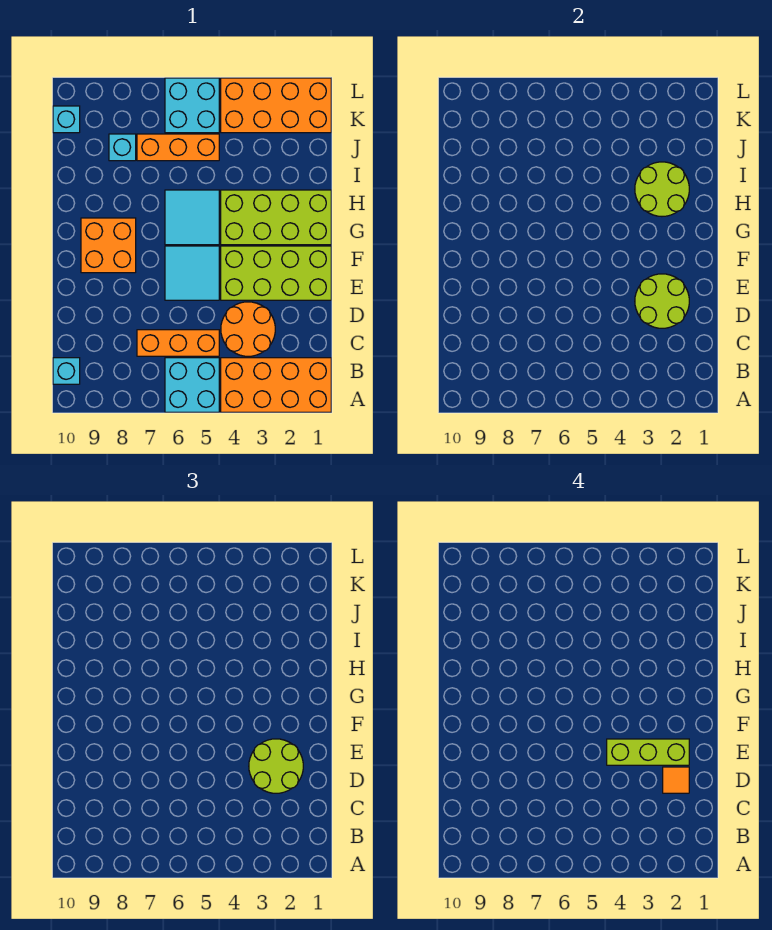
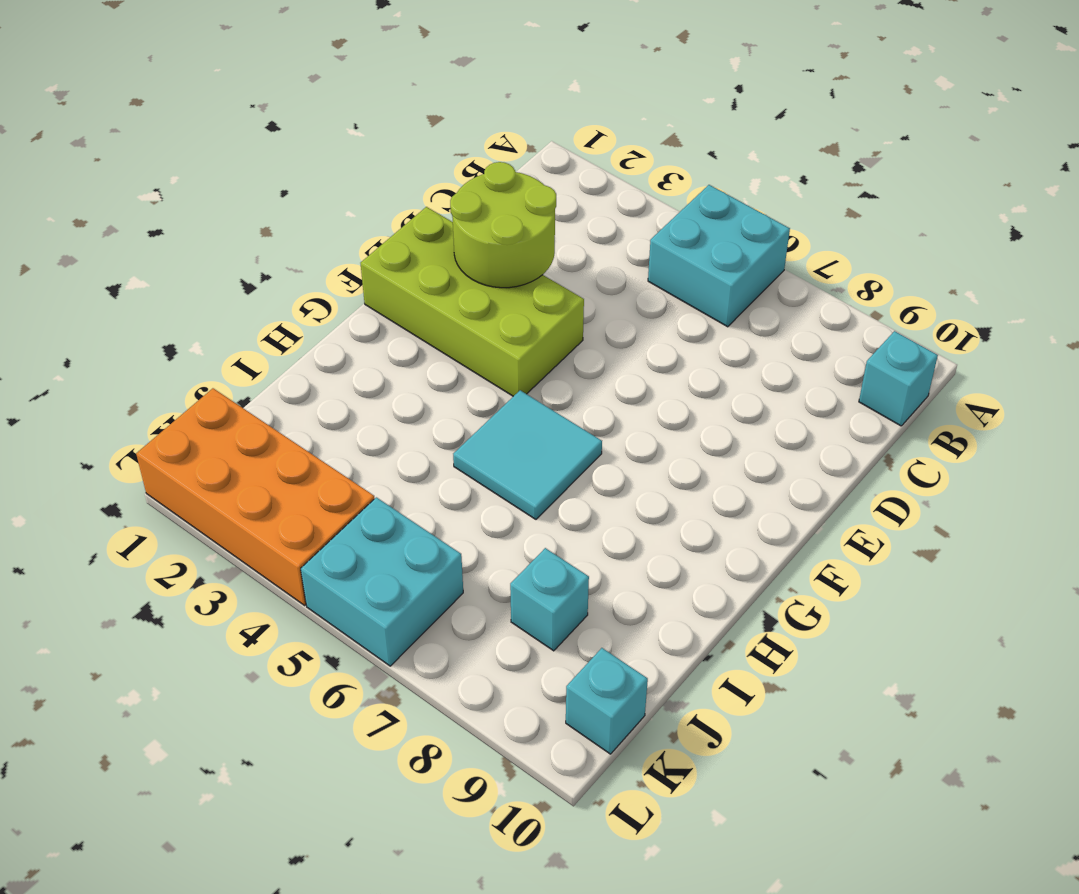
none -> orange brick A1:B4 level 1
none -> orange round brick C3:D4 level 1
none -> orange brick C5:C7 level 1

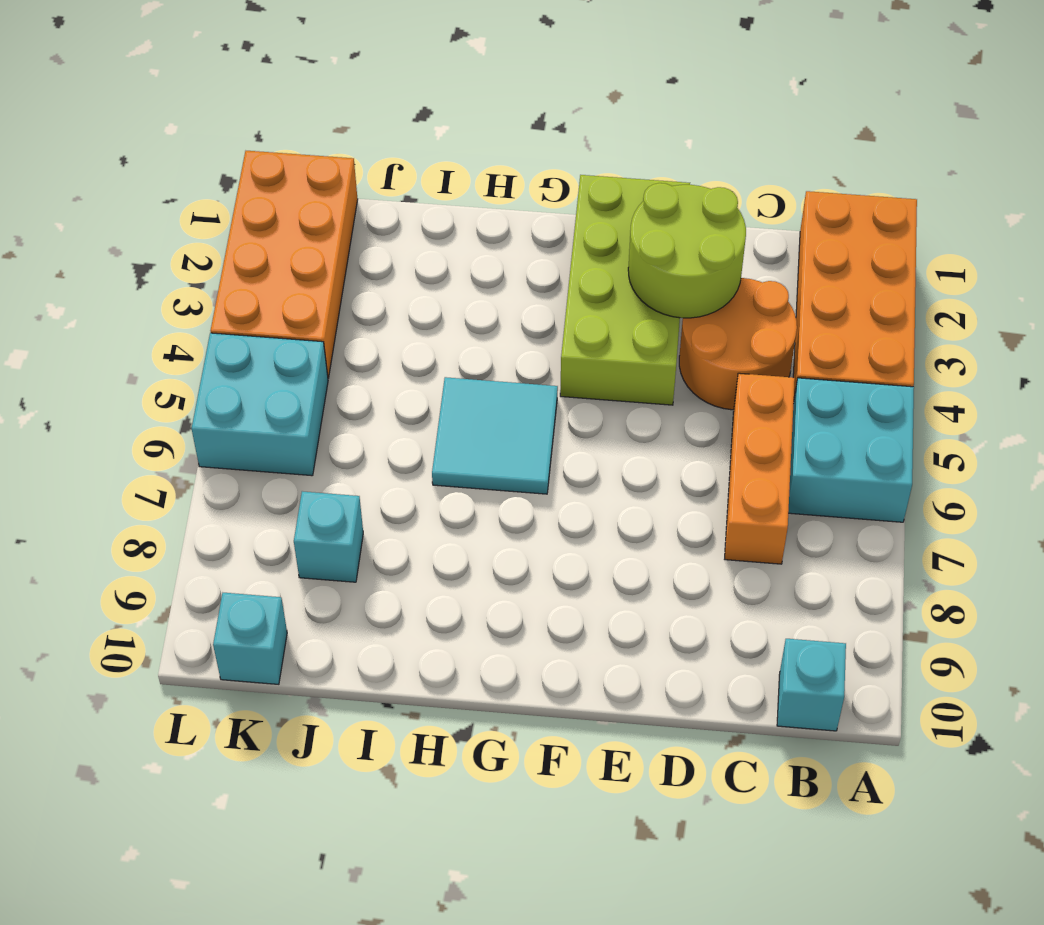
none -> cyan tile E5:F6 level 1
none -> orange brick F8:G9 level 1
none -> lime brick G1:H4 level 1

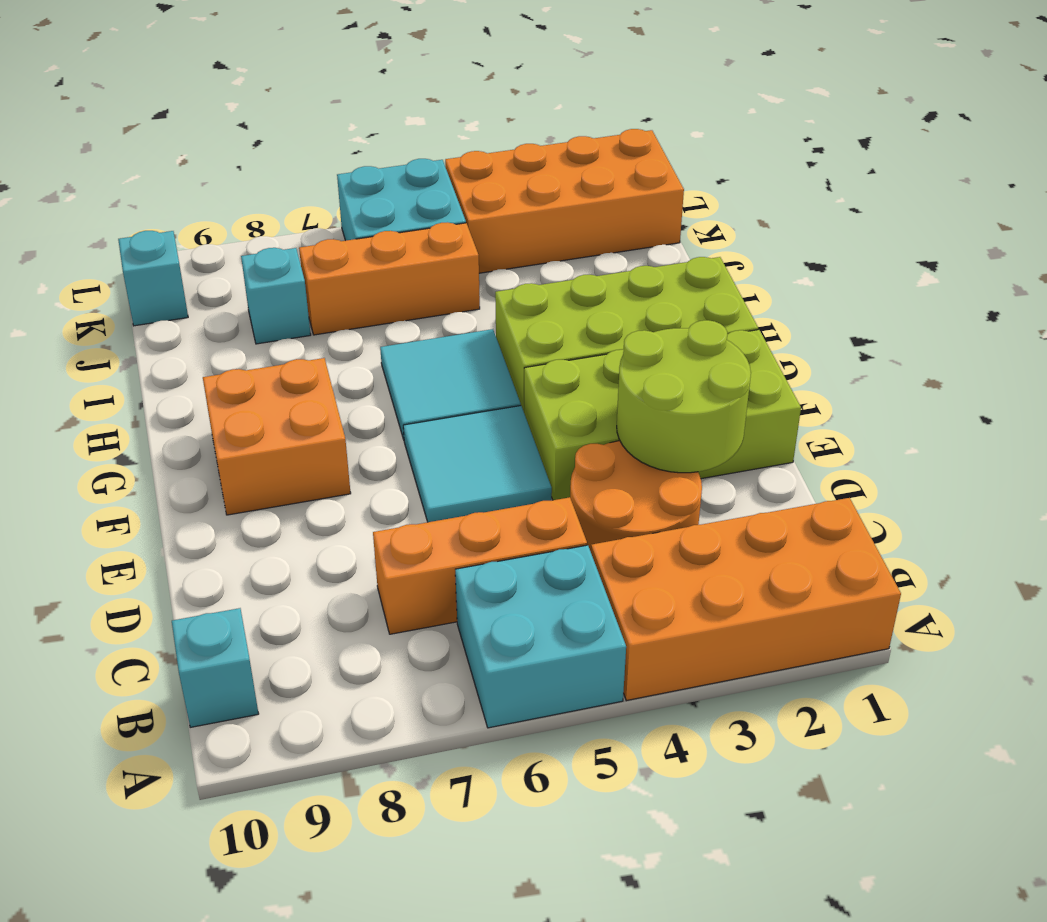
none -> lime round brick H2:I3 level 2
none -> lime round brick D2:E3 level 3
none -> orange tile D2 level 4

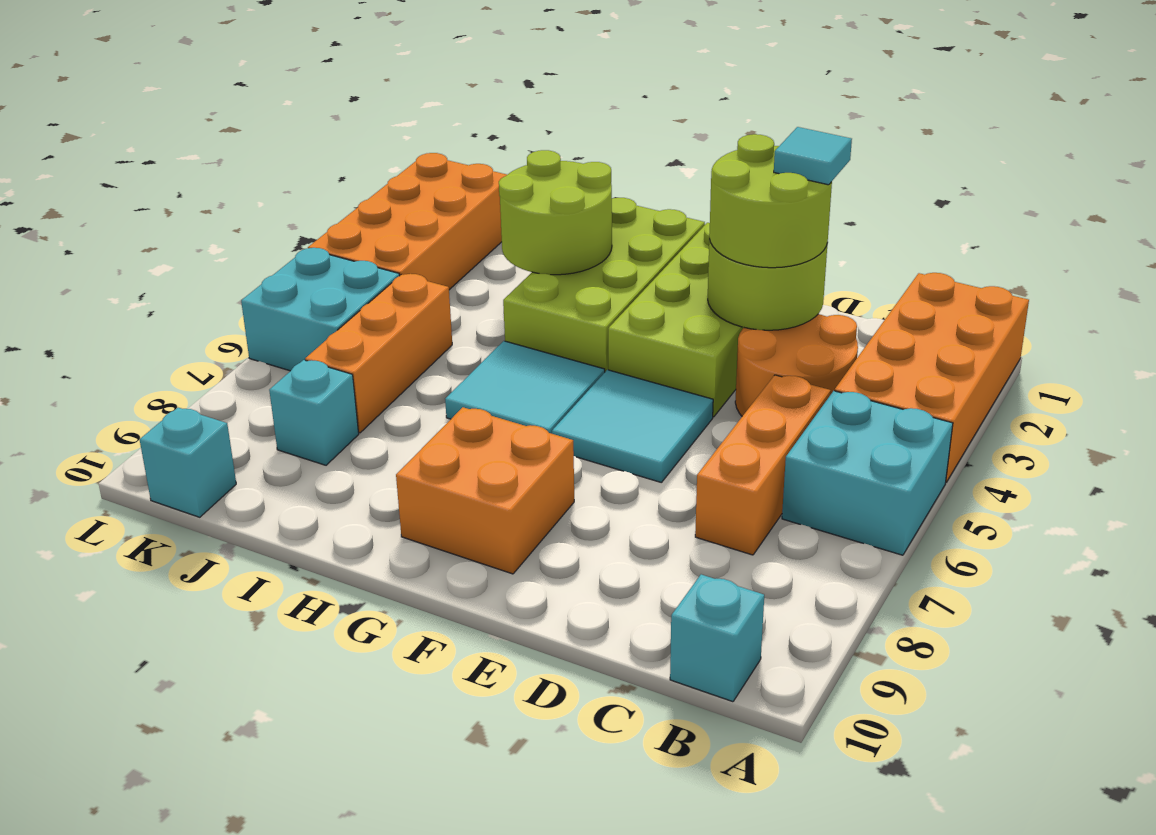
cyan tile D2 level 4 -> orange tile D2 level 4
none -> lime brick E2:E4 level 4

